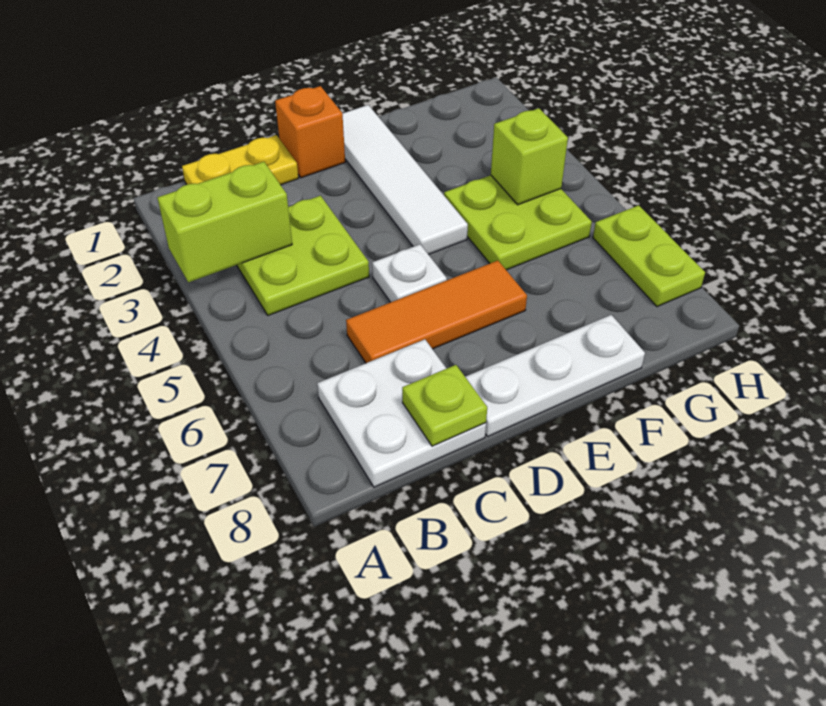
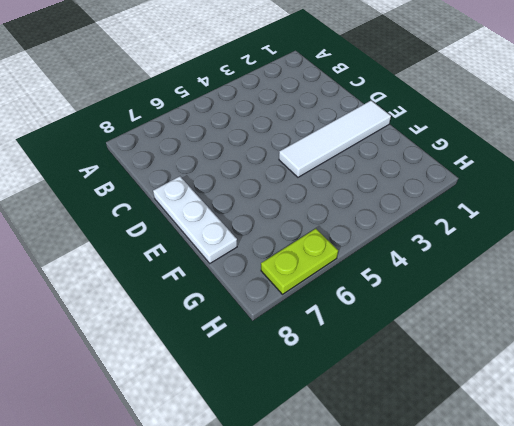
none -> yellow plate B1:C1 level 1
none -> lime plate B3:C4 level 1
none -> white plate B7:C8 level 1

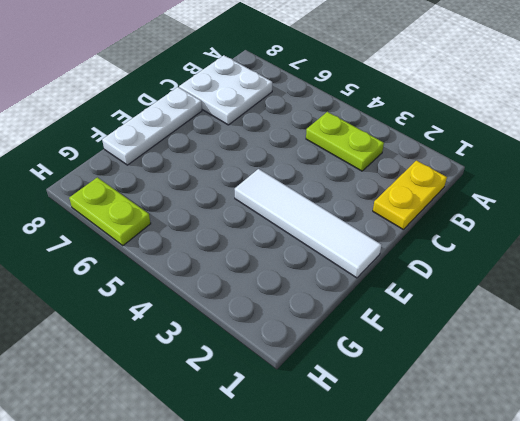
lime plate B3:B4 level 1 -> lime plate B3:C4 level 1
none -> orange tile C6:E6 level 1
none -> orange brick D1 level 1
none -> white plate D5 level 1

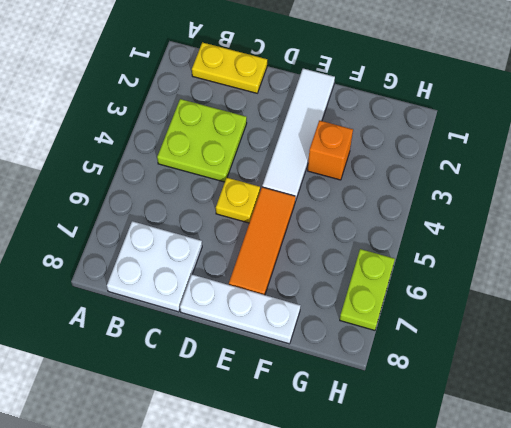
yellow plate D5 level 1 -> white plate D5 level 1
orange tile E5:E7 level 1 -> orange tile C6:E6 level 1
orange brick F3 level 1 -> orange brick D1 level 1
none -> lime plate F4:G5 level 1
none -> lime brick A3:B3 level 2
none -> lime plate C8 level 2

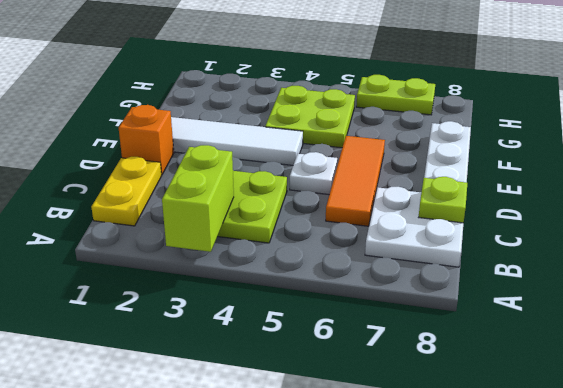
none -> lime brick G4 level 2

